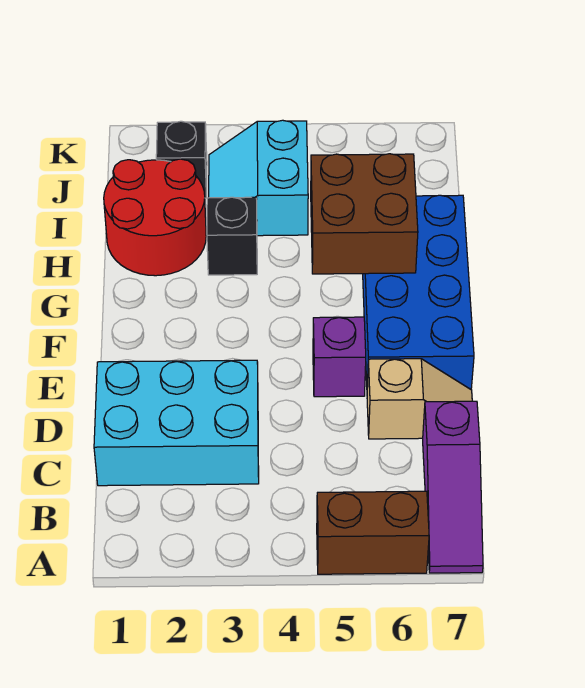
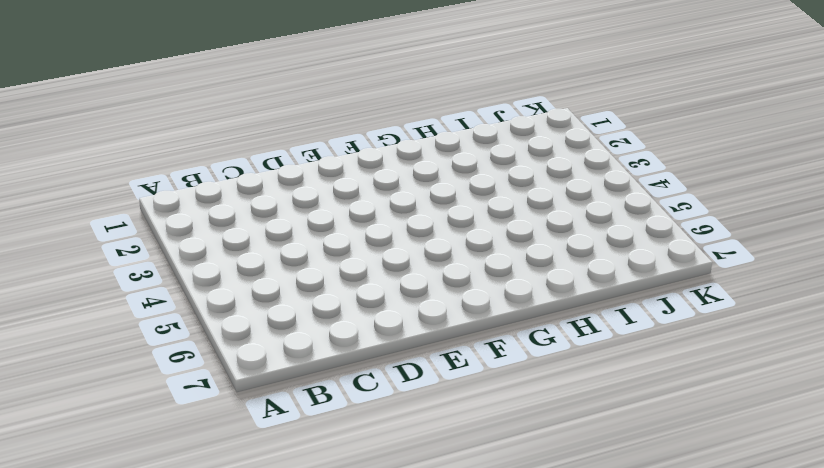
none -> brown brick A5:A6 level 1
none -> purple slope A7:C7 level 1 top C

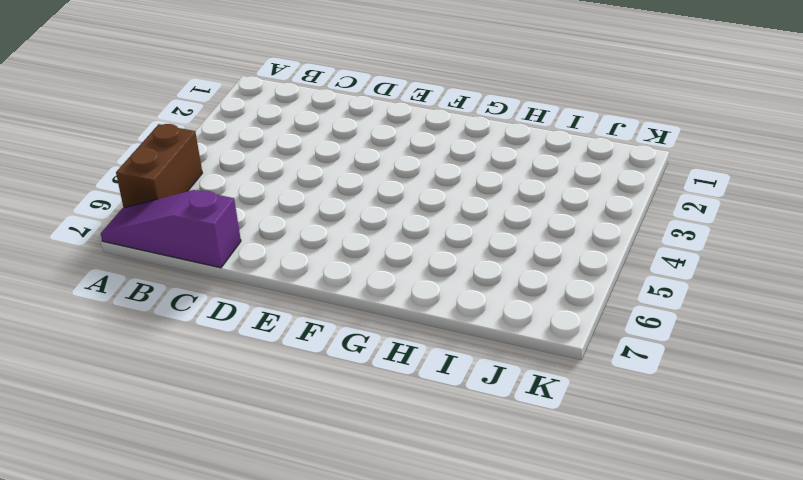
none -> cyan brick C1:D3 level 1
none -> tan slope D6:D7 level 1 top 6

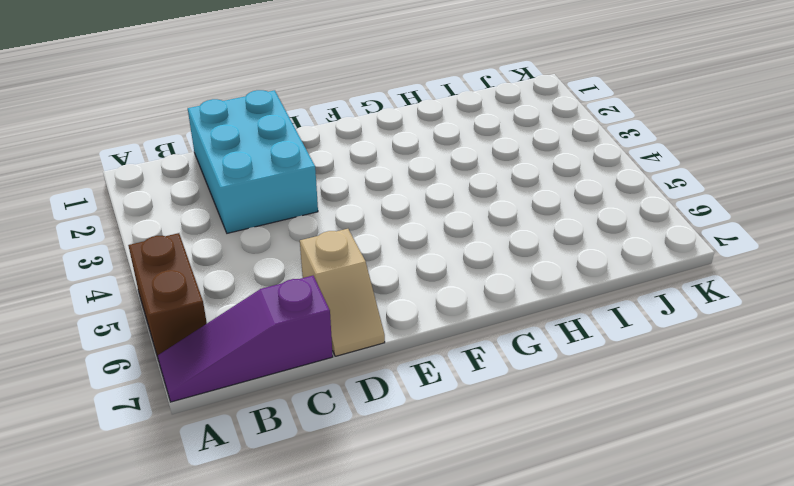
none -> purple brick E5 level 1
none -> blue brick E6:H7 level 1

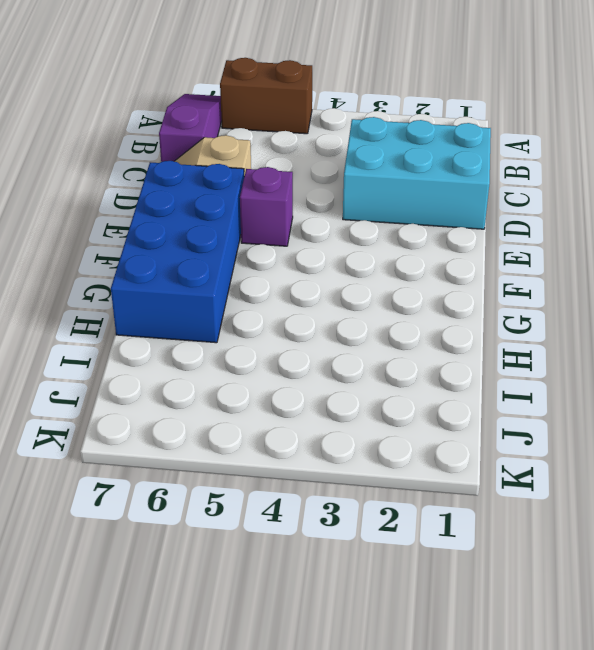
none -> red round brick H1:I2 level 1
none -> black brick H3 level 1

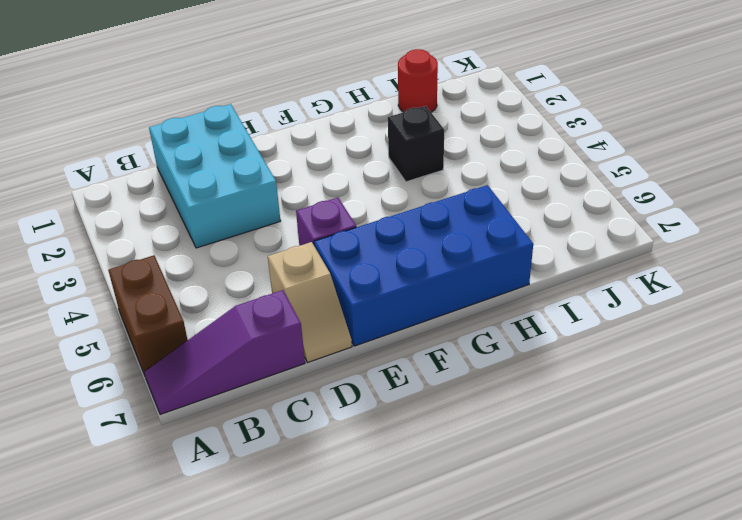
red round brick I1 level 1 -> red round brick H1:I2 level 1
none -> cyan slope I3:J4 level 1 top 4
none -> black brick J2 level 1

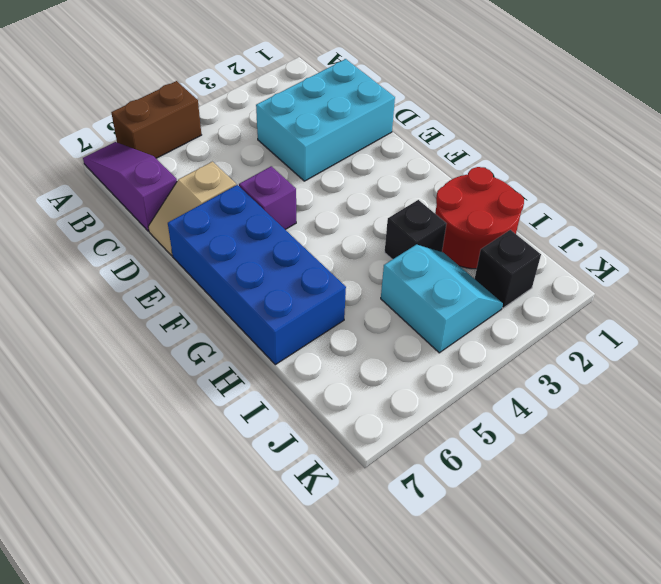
none -> brown brick G5:H6 level 2

